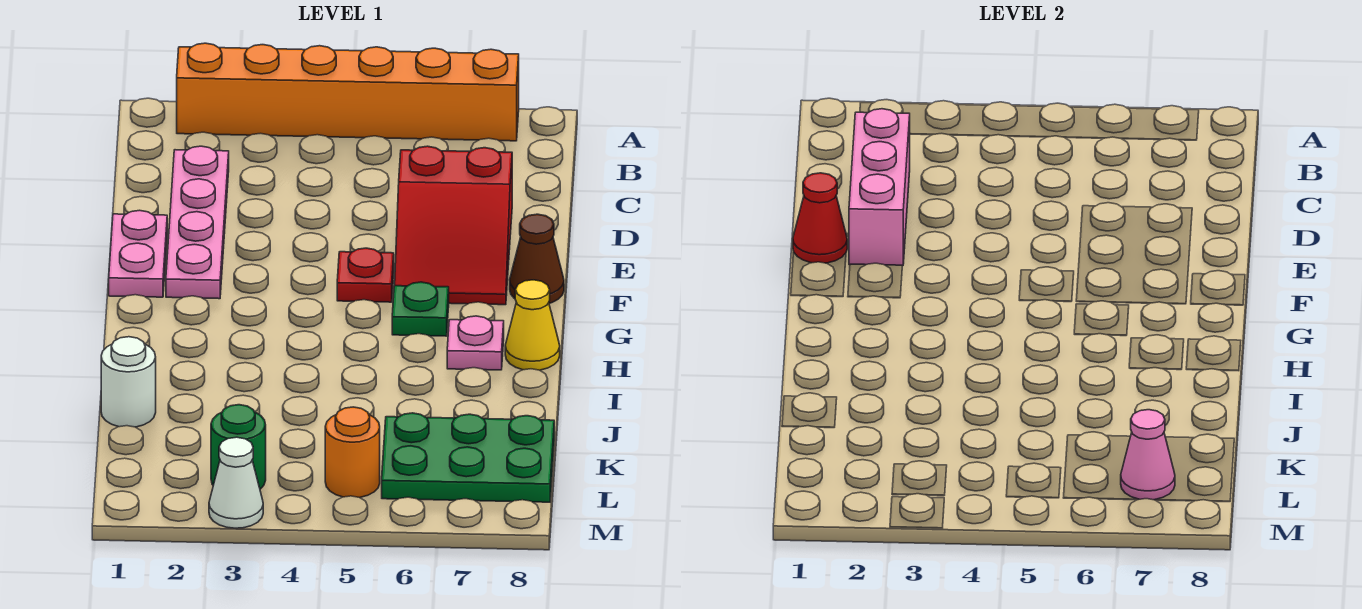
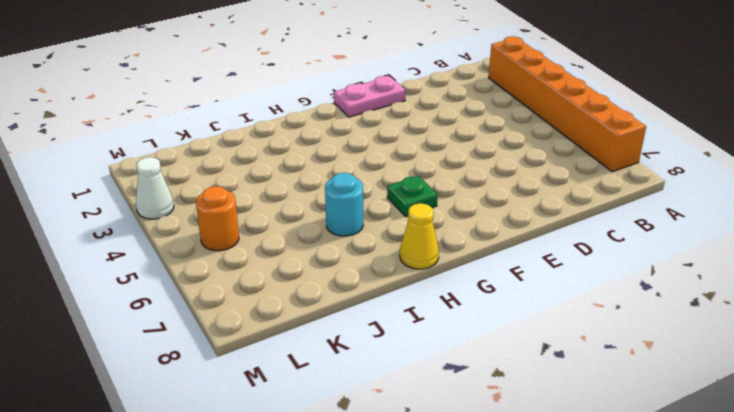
cyan round brick I6 level 1 -> none
none -> pink plate C2:F2 level 1
none -> red slope D6:F7 level 1 top D
none -> red plate F5 level 1

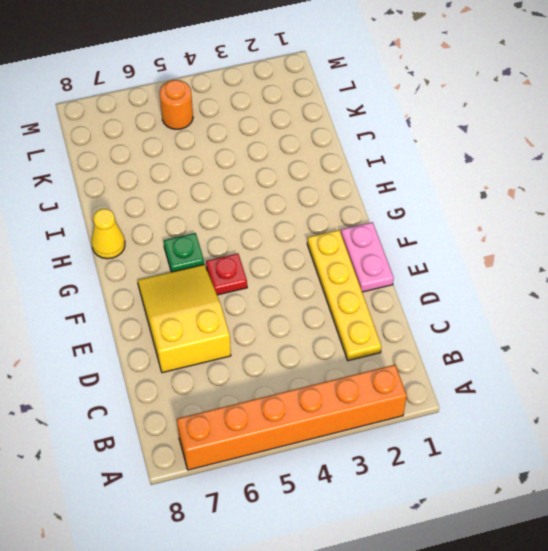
yellow plate C2:F2 level 1 -> pink plate C2:F2 level 1
yellow slope D6:F7 level 1 top D -> red slope D6:F7 level 1 top D
none -> brown cone F8 level 1
none -> pink plate H7 level 1
none -> white round brick J1 level 1

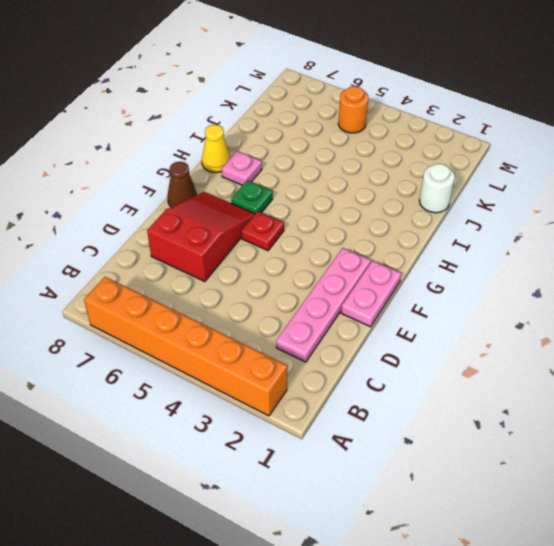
none -> green plate K6:L8 level 1
none -> green round brick L3 level 1
none -> white cone M3 level 1

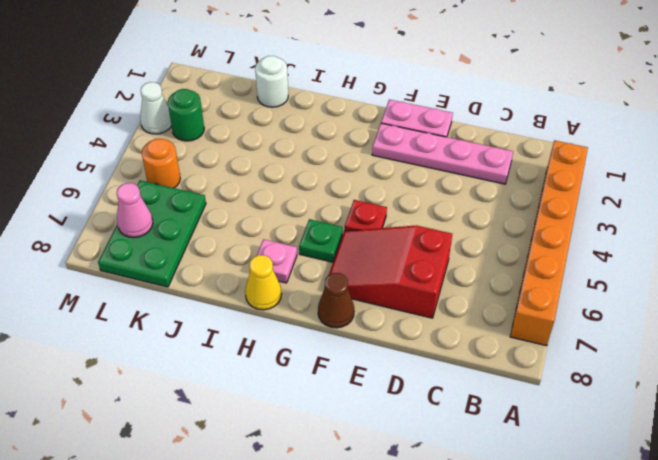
none -> pink brick C2:E2 level 2
none -> red cone E1 level 2

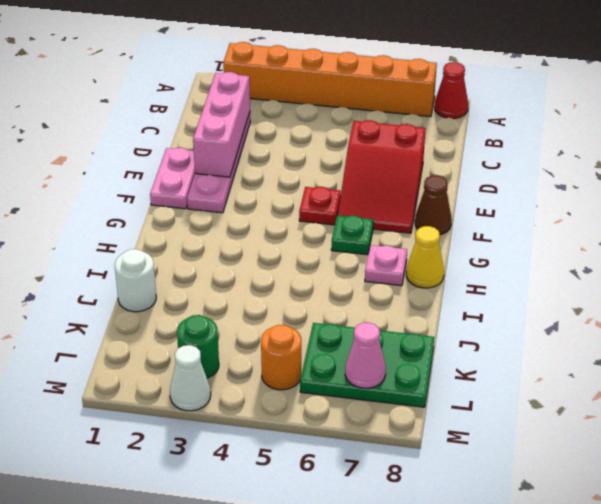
red cone A8 level 1 -> red cone E1 level 2

